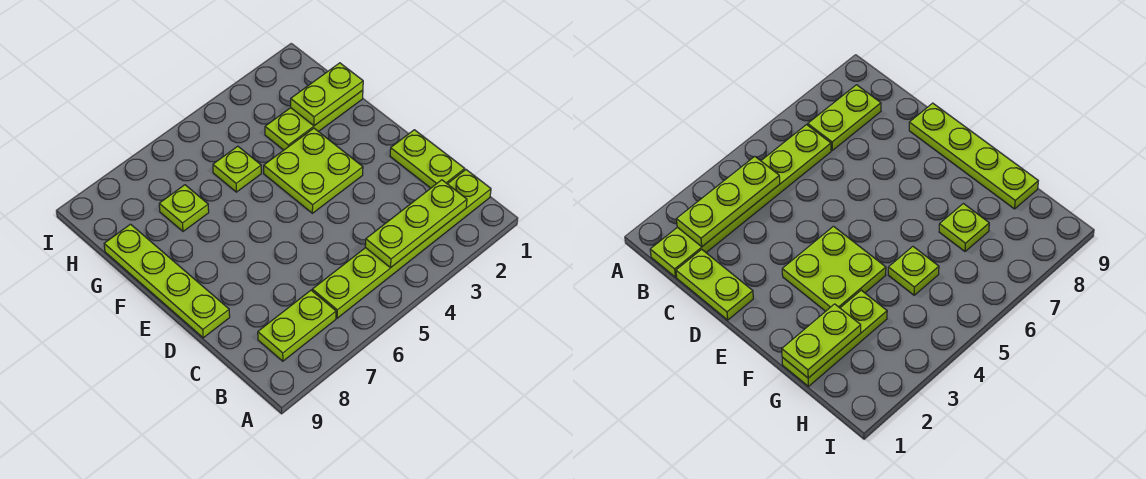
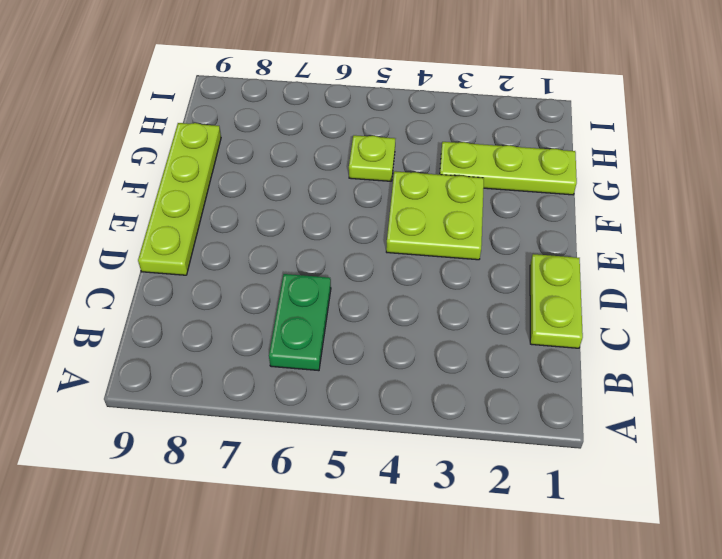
green plate B6:C6 level 1 -> lime plate B1:B6 level 1
none -> lime plate B7:B8 level 1
none -> lime plate G7 level 1

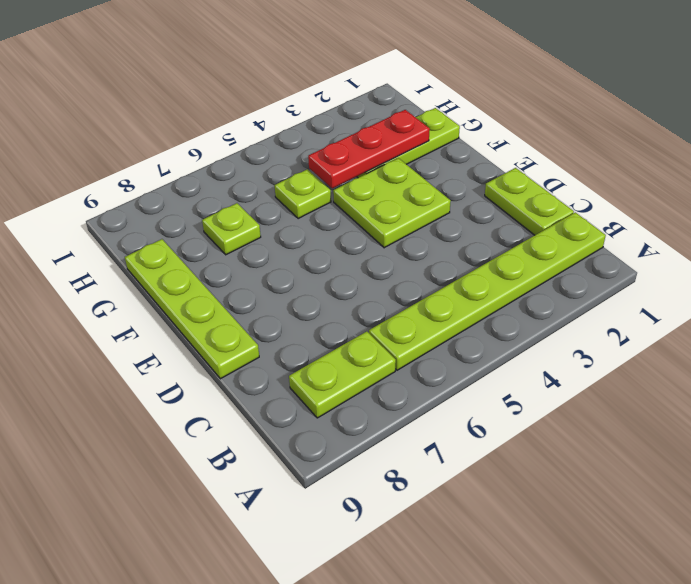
red plate G2:G4 level 2 -> lime plate G1:G2 level 2
none -> lime plate B2:B4 level 2

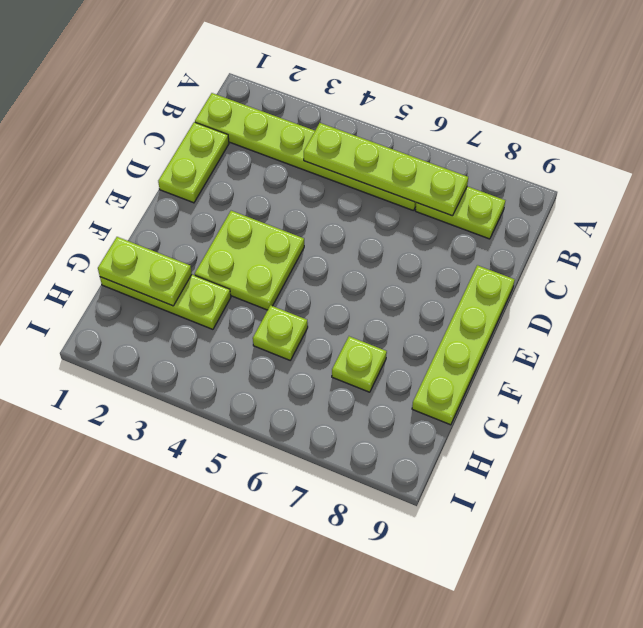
lime plate B4:B7 level 2 -> lime plate B2:B4 level 2

